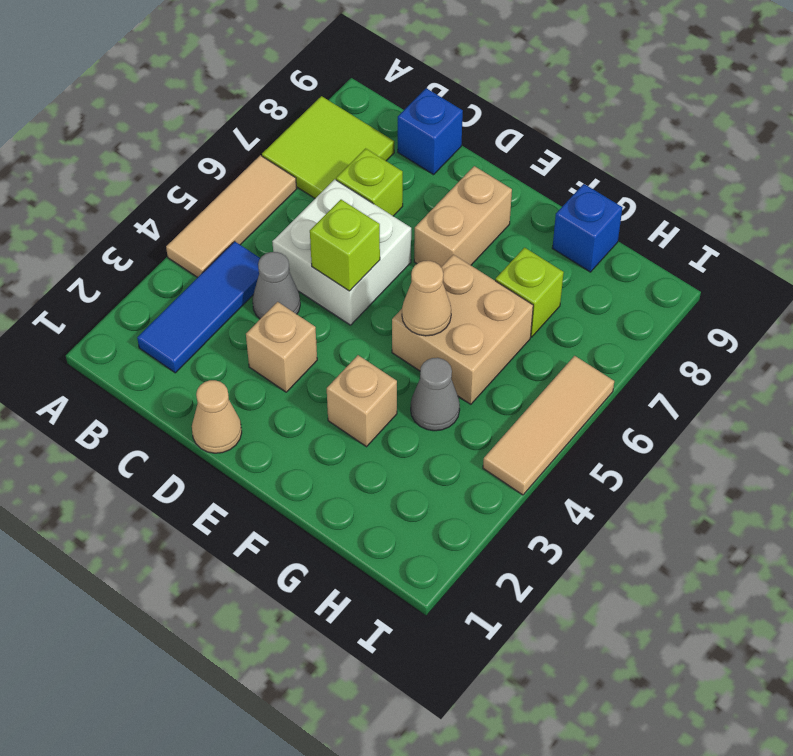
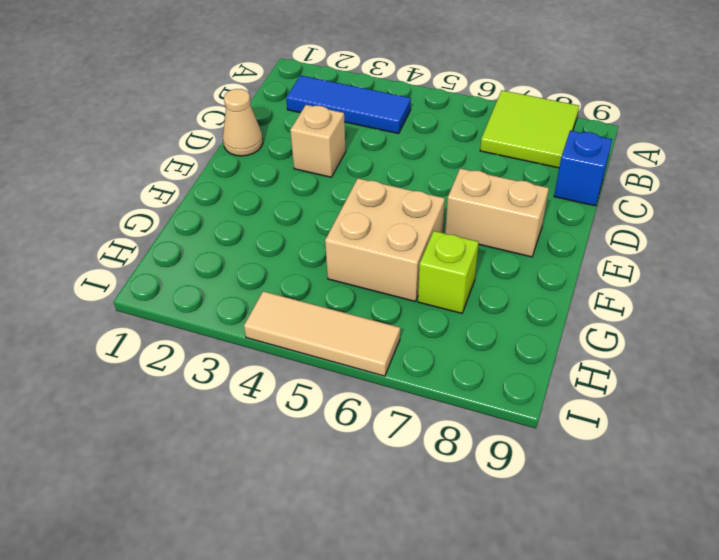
none -> tan tile A4:A6 level 1
none -> grey cone C4 level 1
none -> white brick C5:D6 level 1

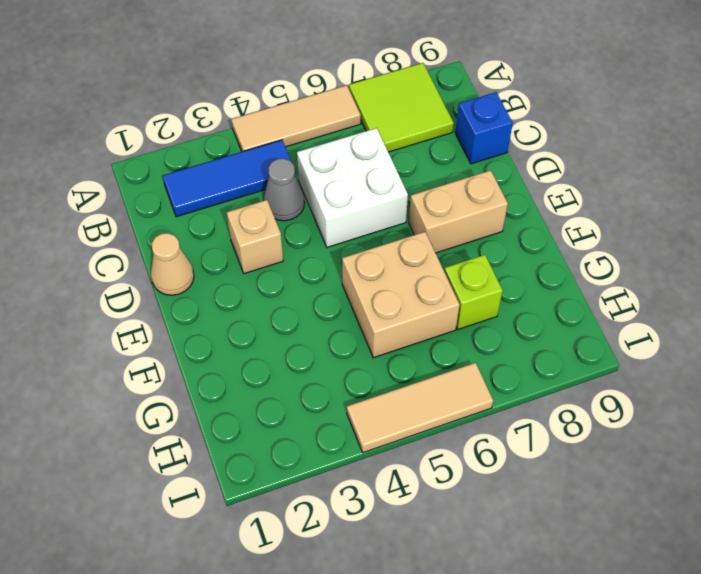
none -> lime brick C7 level 1
none -> tan brick F3 level 1
none -> grey cone G4 level 1

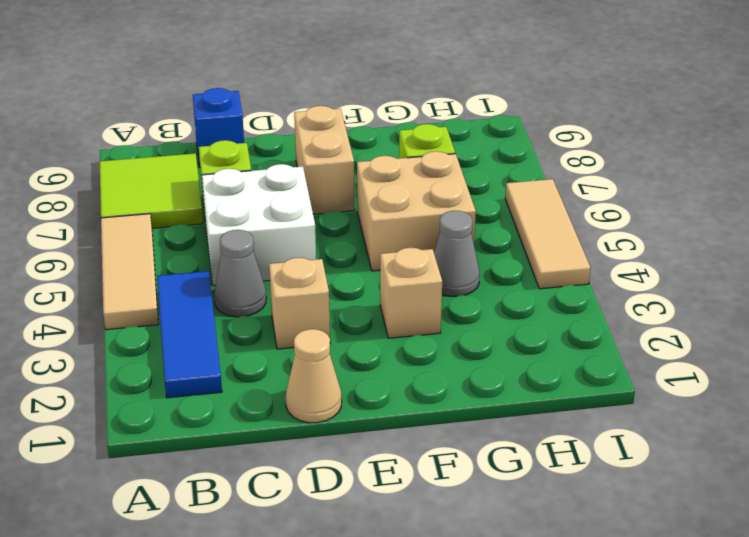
none -> blue brick G9 level 1
none -> lime brick D5 level 2
none -> tan cone F5 level 2

